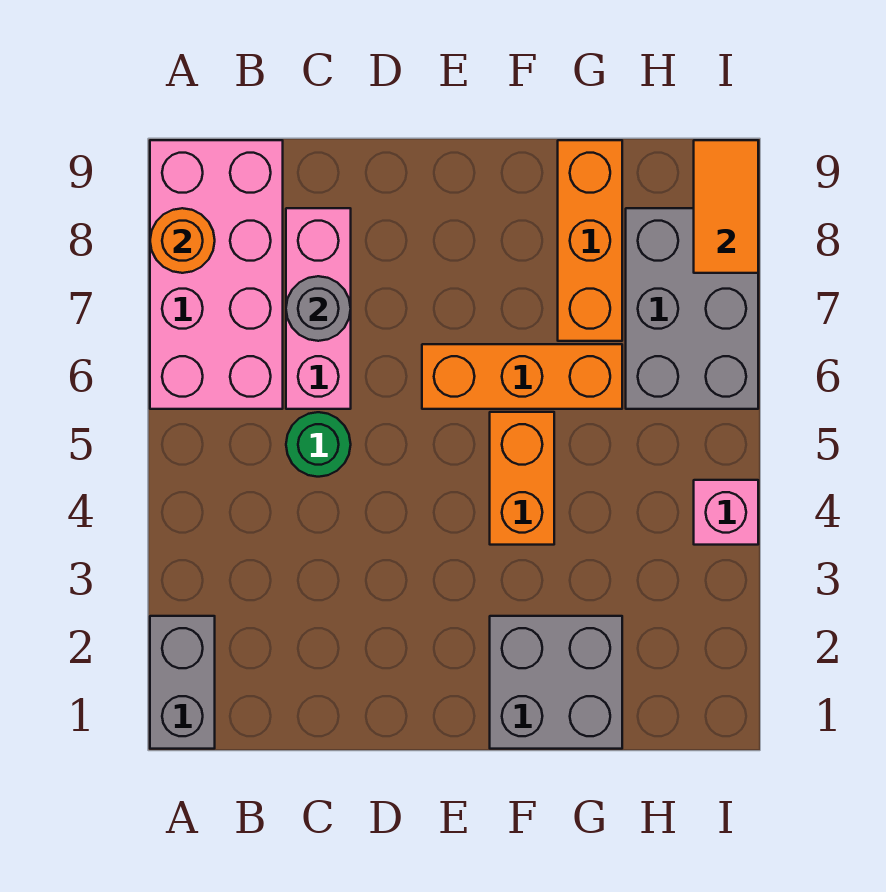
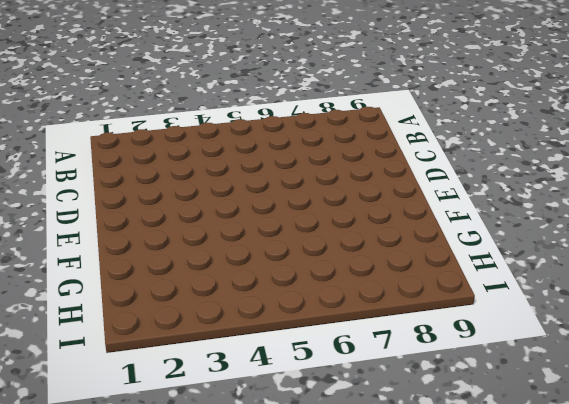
none -> grey brick A1:A2 level 1
none -> pink brick A6:B9 level 1
none -> green round brick C5 level 1

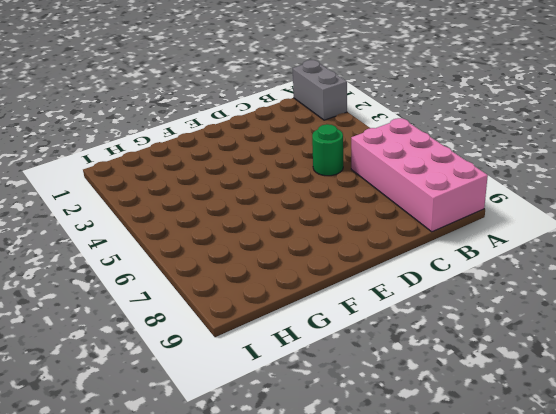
none -> pink brick C6:C8 level 1
none -> orange brick E6:G6 level 1
none -> grey brick F1:G2 level 1

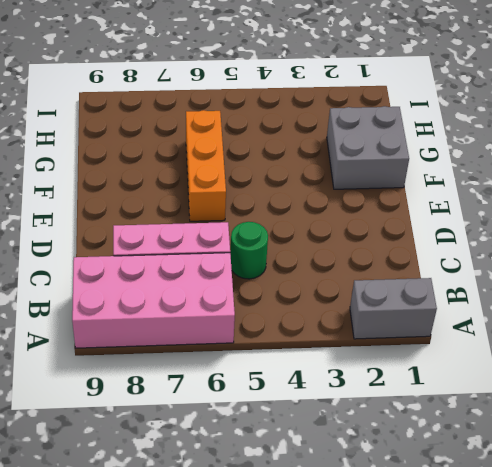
none -> orange brick F4:F5 level 1
none -> orange brick G7:G9 level 1
none -> grey brick H6:I8 level 1

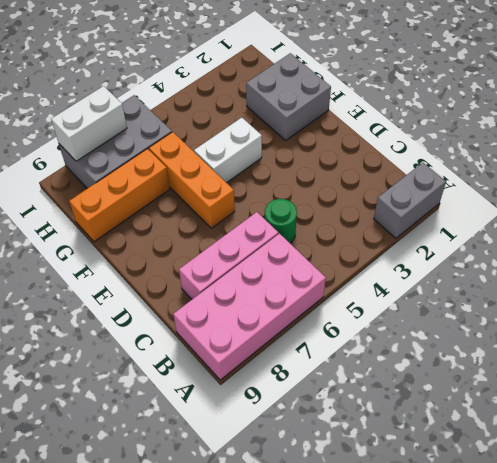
white brick F4:F5 level 1 -> orange brick F4:F5 level 1
white brick I7:I8 level 2 -> orange tile I8:I9 level 2
none -> pink brick I4 level 1
none -> orange round brick A8 level 2
none -> grey round brick C7 level 2

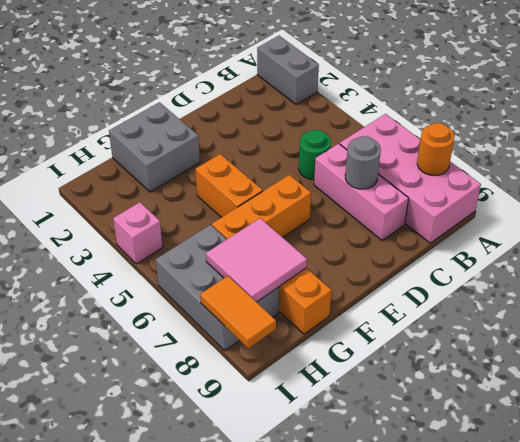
pink tile G7:H8 level 2 -> none

